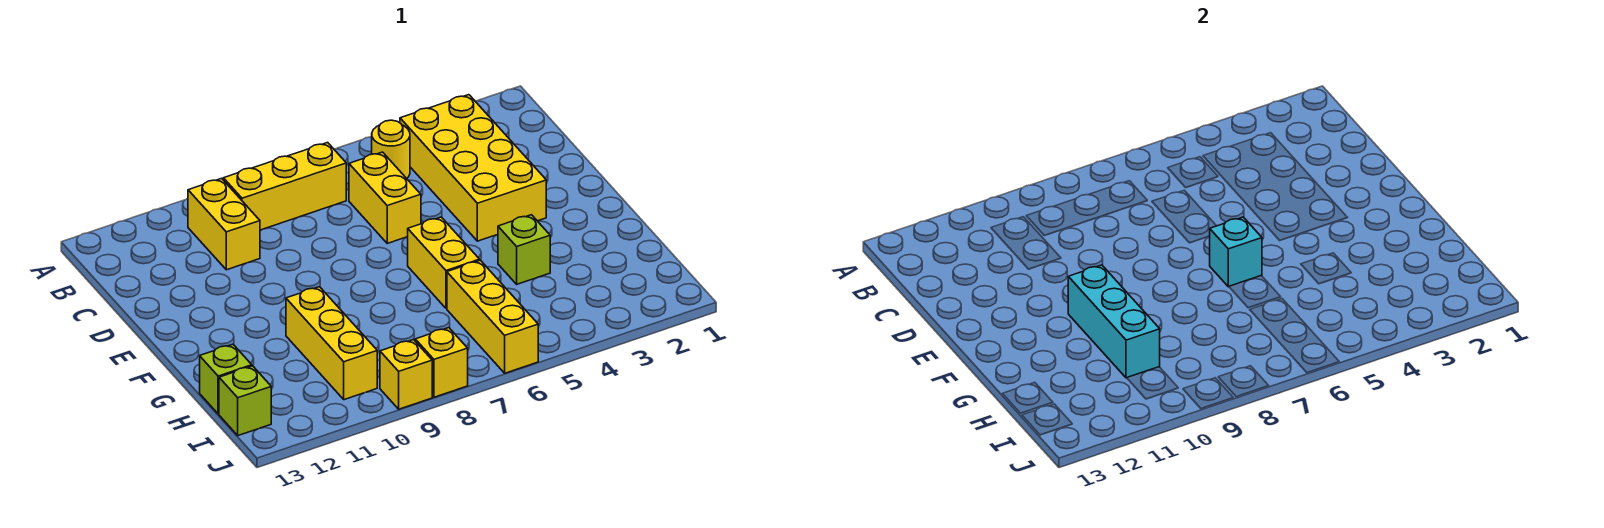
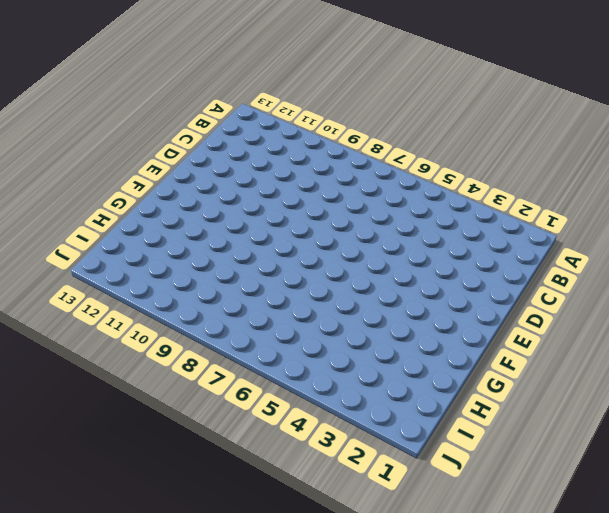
none -> yellow brick B3:E4 level 1
none -> yellow round brick B5 level 1
none -> yellow brick B7:B9 level 1

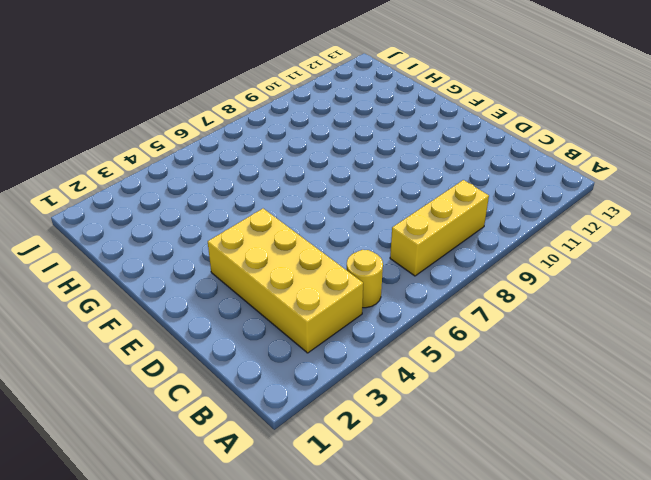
none -> yellow brick B10:C10 level 1
none -> yellow brick C6:D6 level 1
none -> yellow brick F6:G6 level 1

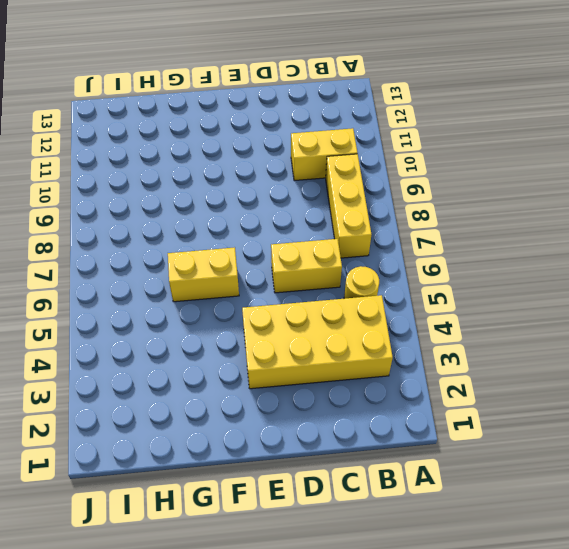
none -> lime brick G4 level 1
none -> yellow brick G10:I10 level 1
none -> yellow brick H6:J6 level 1

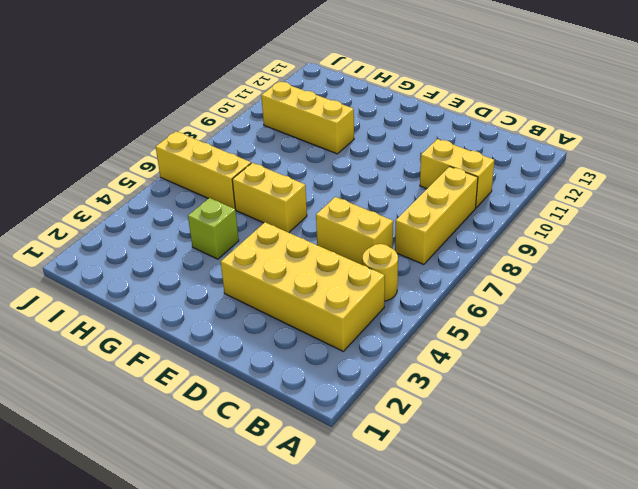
none -> lime brick H13 level 1
none -> lime brick I13 level 1
none -> yellow brick J8 level 1

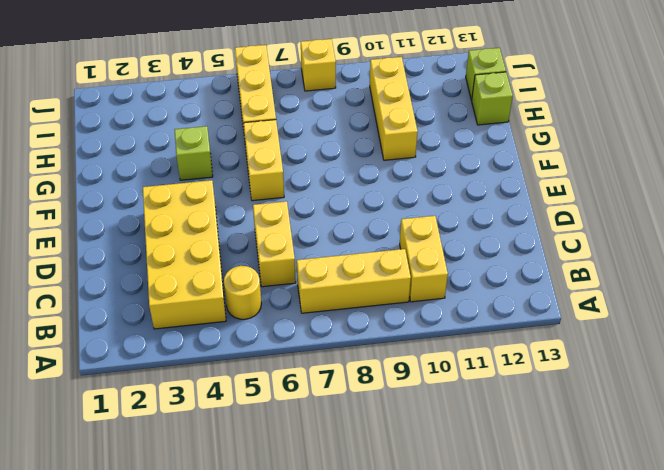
none -> yellow brick J9 level 1
none -> cyan brick F6 level 2
none -> cyan brick F10:H10 level 2

